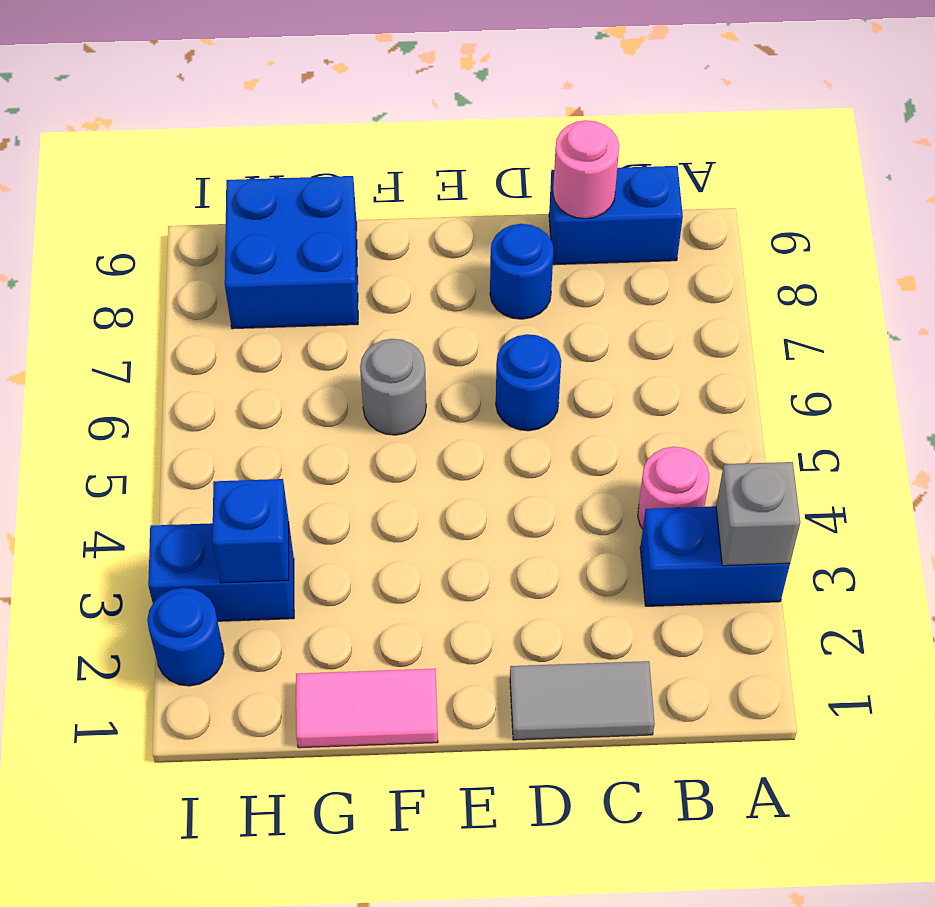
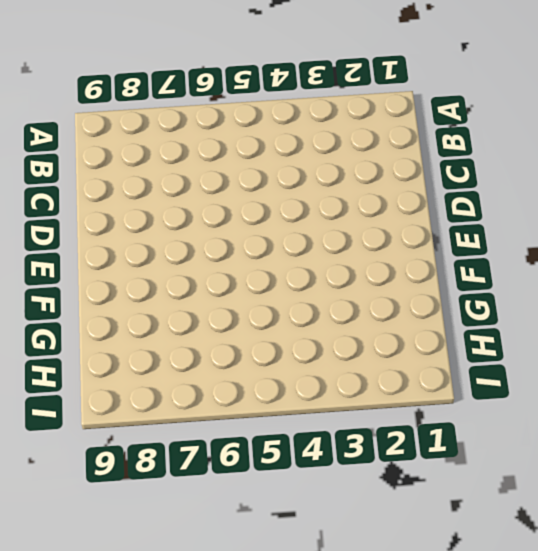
none -> blue brick A3:B3 level 1
none -> pink round brick B4 level 1
none -> blue brick B9:C9 level 1

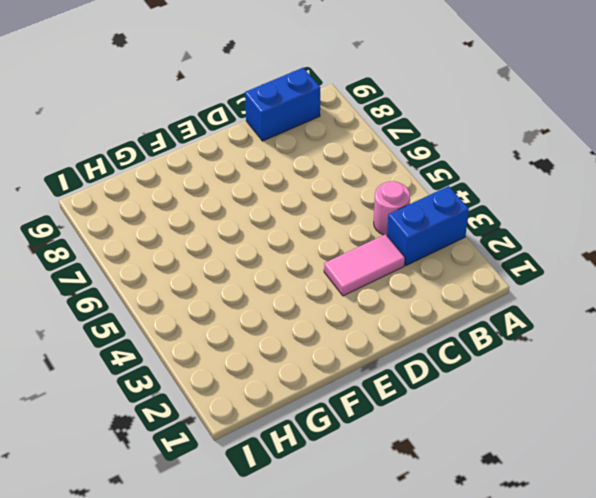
pink tile C3:D3 level 1 -> pink tile F1:G1 level 1
none -> grey tile C1:D1 level 1
none -> blue round brick D6 level 1
none -> blue round brick D8 level 1

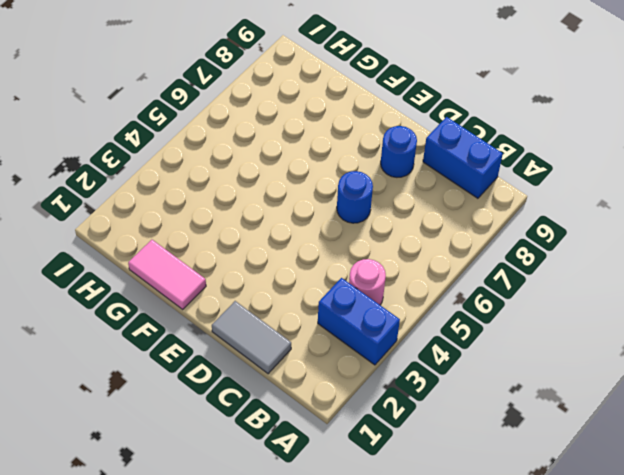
none -> grey round brick F6 level 1
none -> blue brick G8:H9 level 1
none -> blue brick H3:I3 level 1

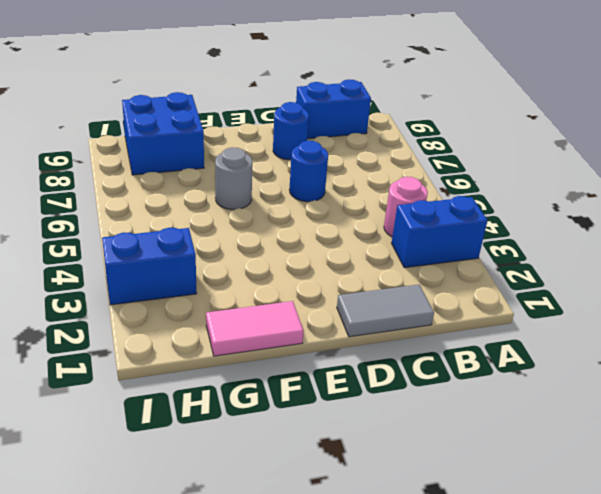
none -> blue round brick I2 level 1
none -> grey brick A3 level 2
none -> pink round brick C9 level 2

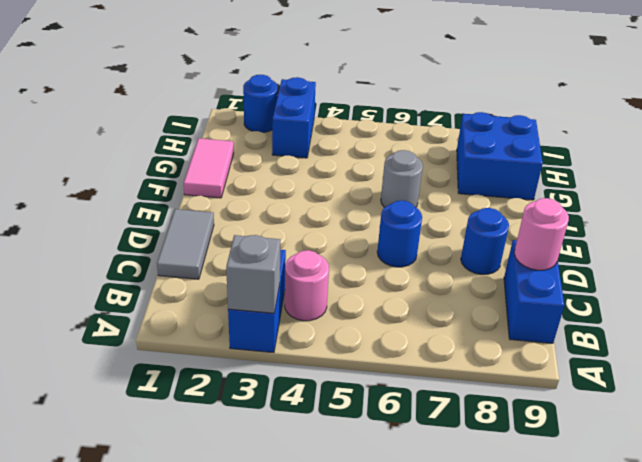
none -> blue brick H3 level 2

